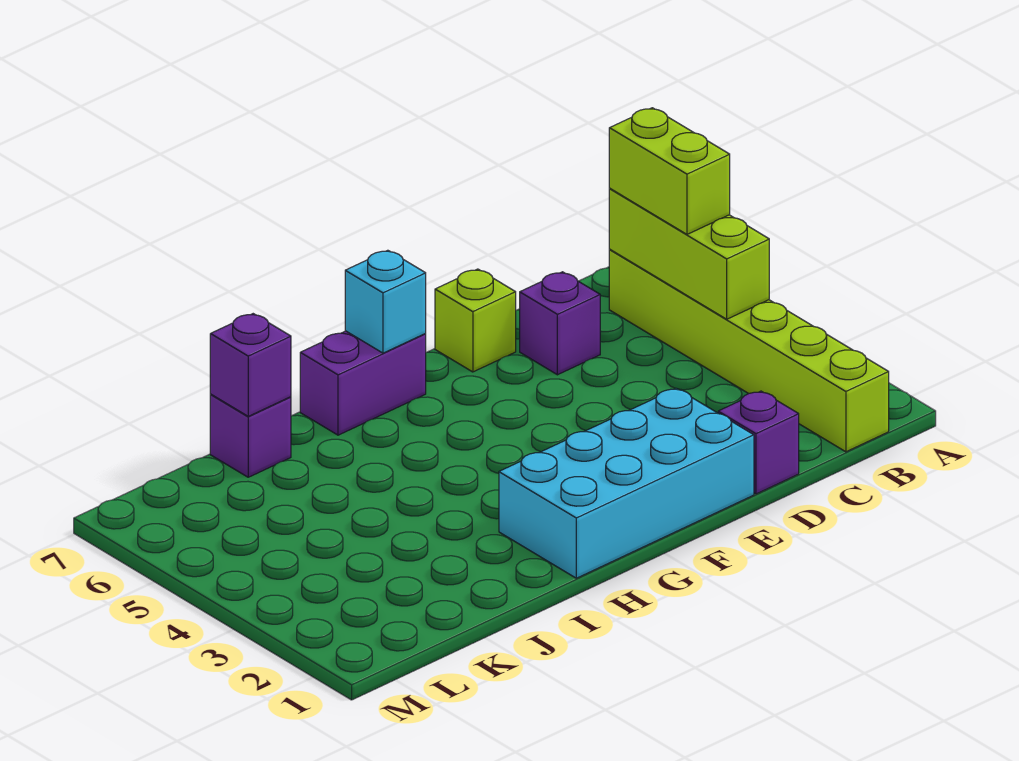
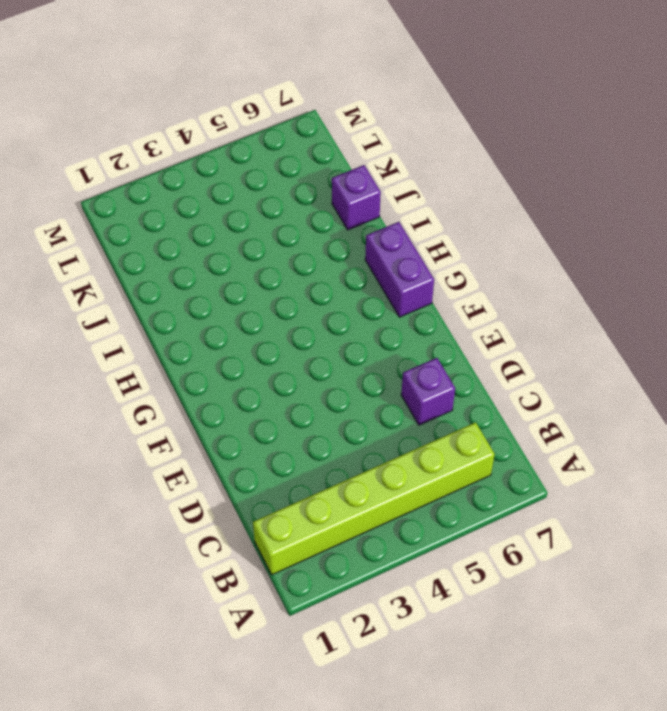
none -> purple brick D1 level 1
none -> cyan brick E1:H2 level 1

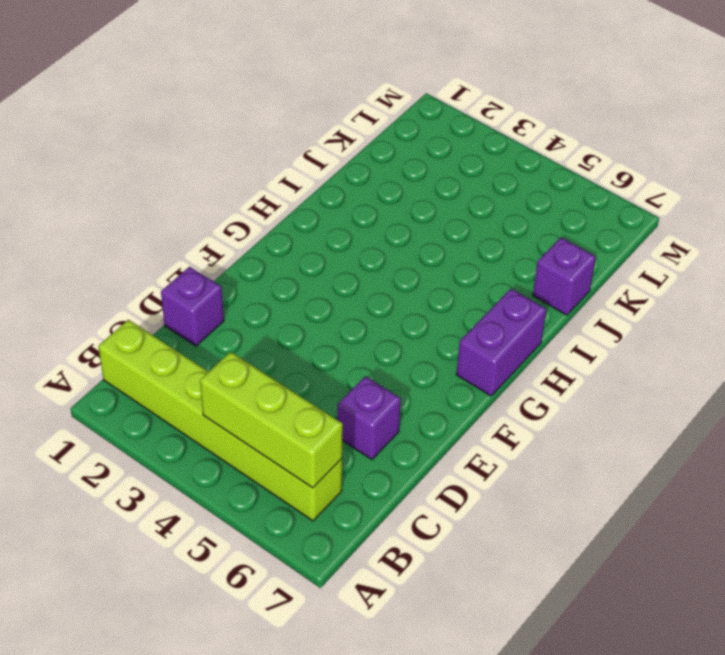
none -> cyan brick E1:H2 level 1
none -> lime brick E7 level 1

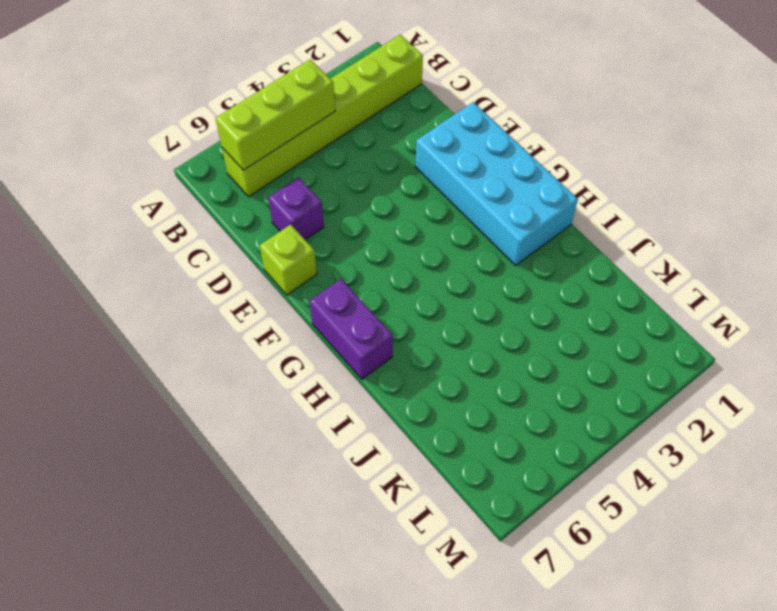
none -> purple brick D1 level 1
none -> purple brick J7 level 1

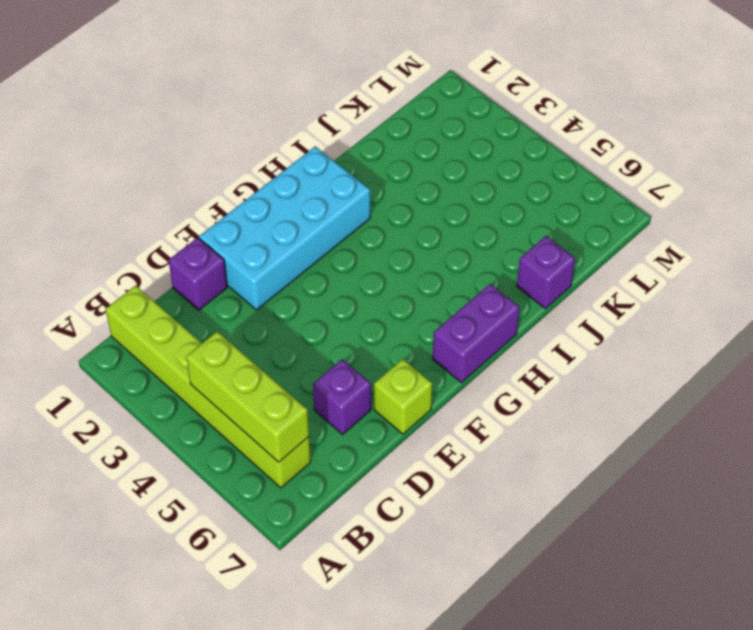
none -> cyan brick G7 level 2
none -> purple brick J7 level 2

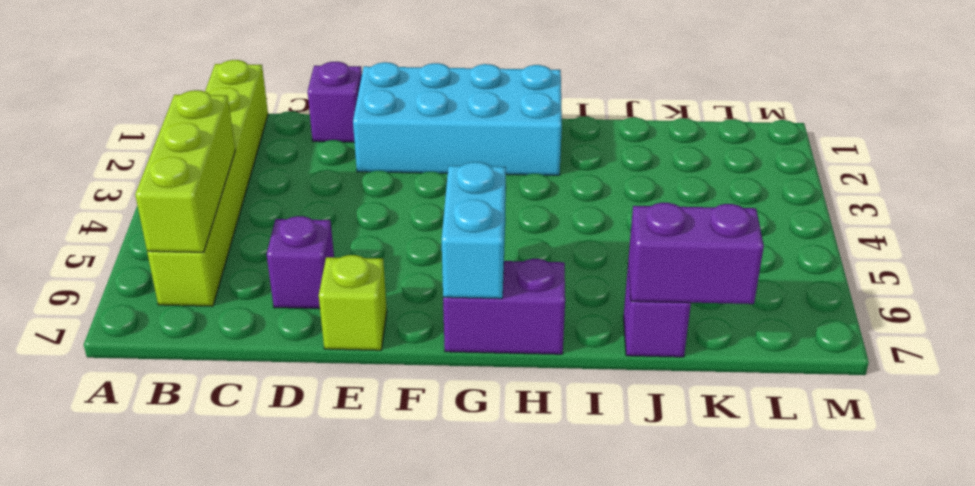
cyan brick G6:G7 level 2 -> cyan brick G7 level 2
purple brick J7:K7 level 2 -> purple brick J7 level 2
none -> lime brick B5:B6 level 3

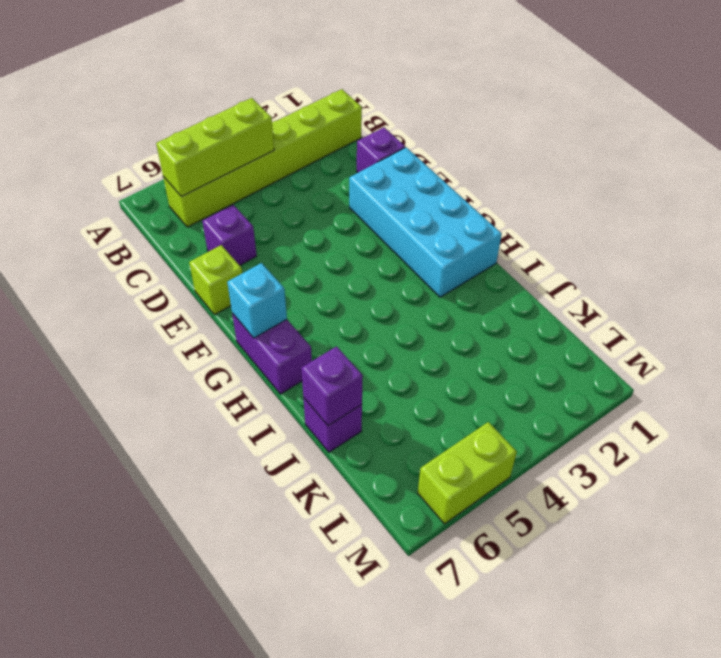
lime brick M5:M6 level 1 -> lime brick B5:B6 level 3

